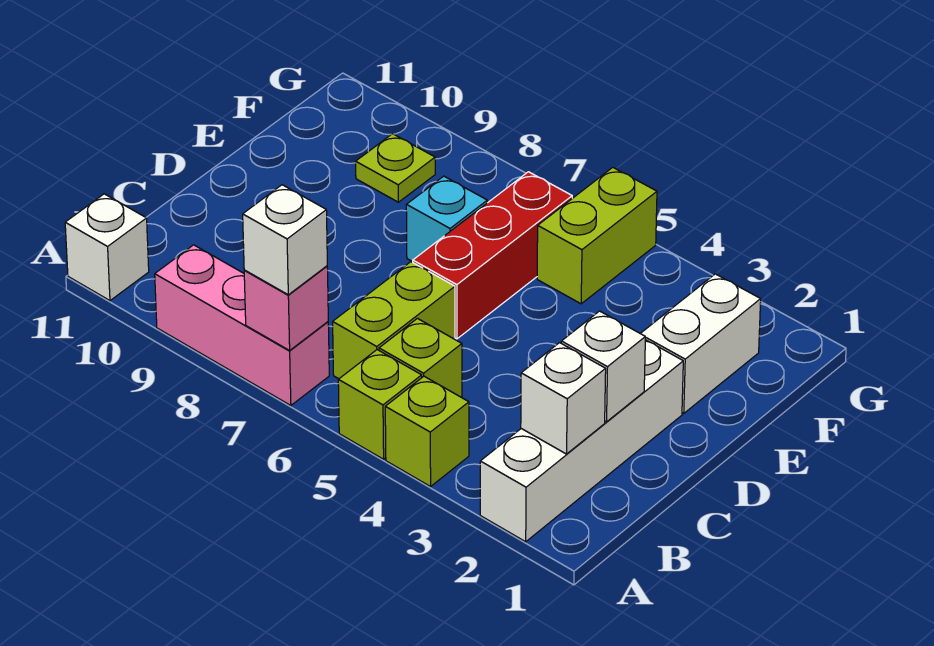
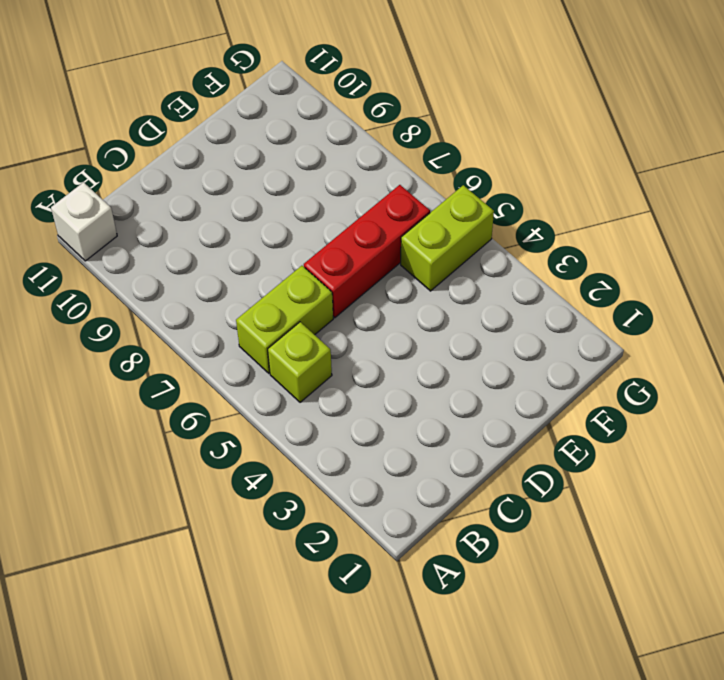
none -> white brick A2:D2 level 1
none -> lime brick A4 level 1
none -> lime brick A5 level 1

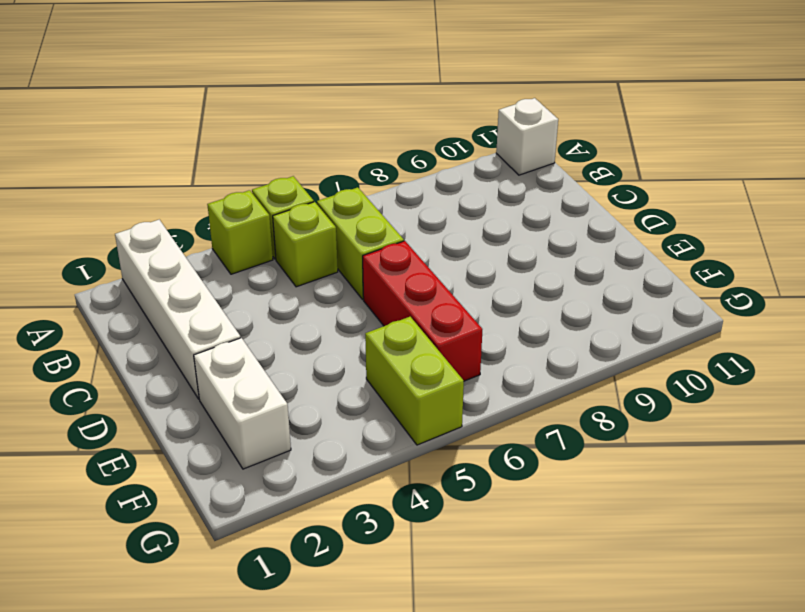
none -> pink brick A7:A9 level 1
none -> cyan brick E7 level 1
none -> lime plate F9 level 1

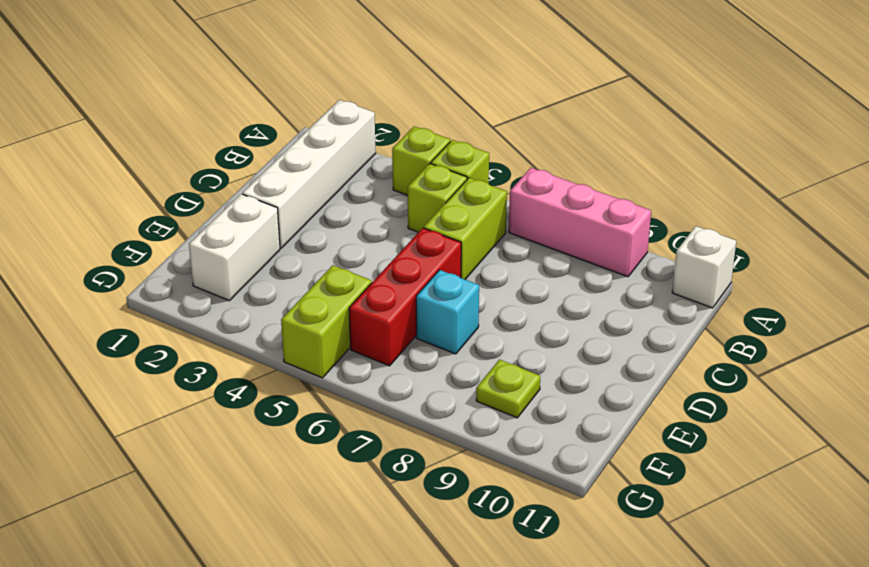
none -> pink brick A7 level 2
none -> white brick B2 level 2
none -> white brick C2 level 2

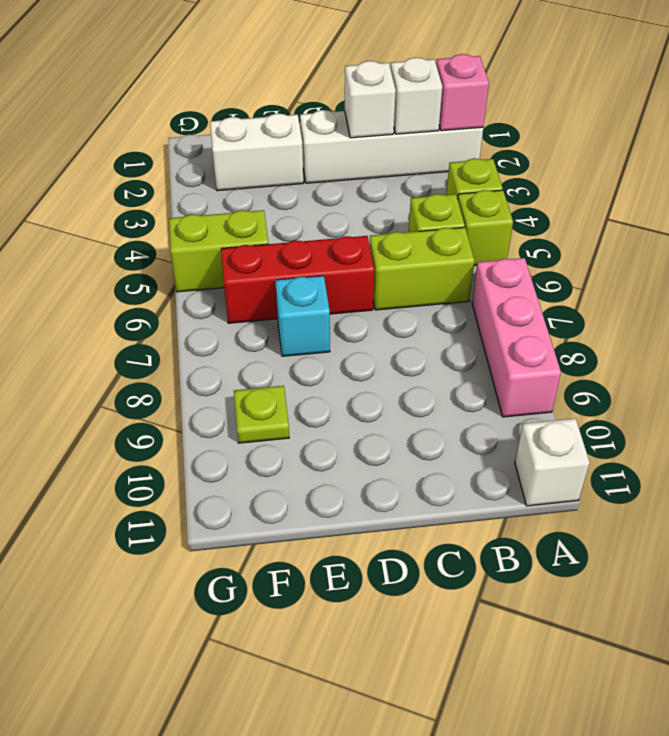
pink brick A2 level 2 -> pink brick A7 level 2
none -> white brick A7 level 3

